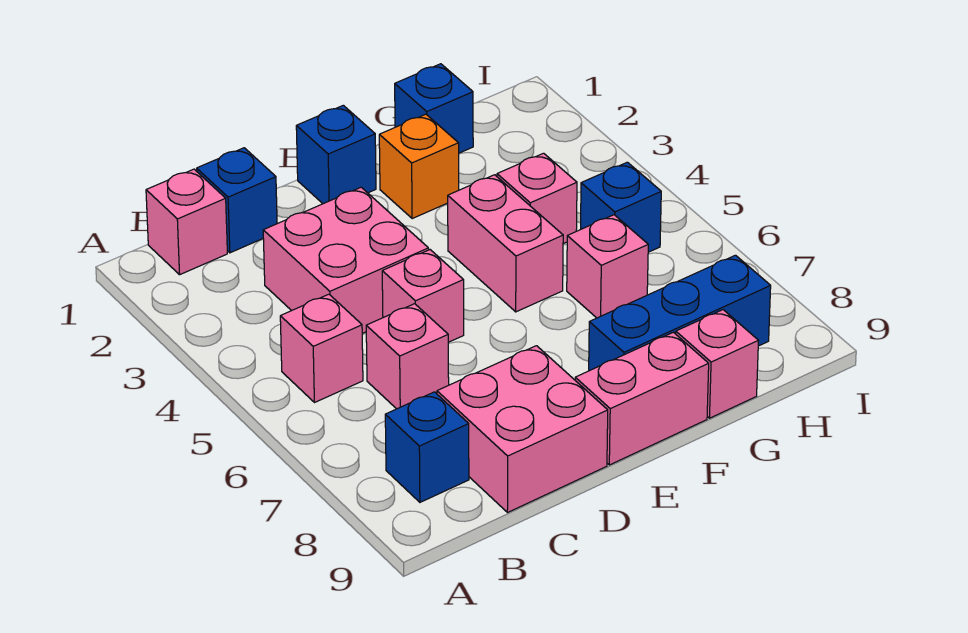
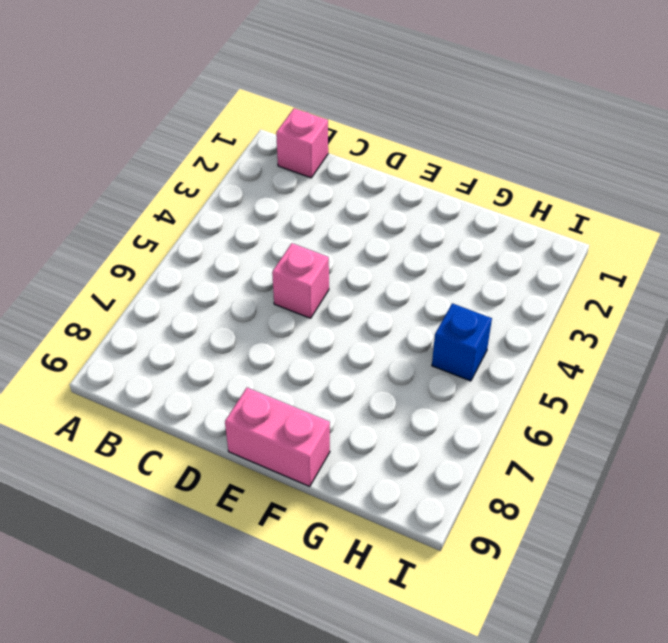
none -> pink brick B5 level 1
none -> blue brick B8 level 1
none -> blue brick C1 level 1

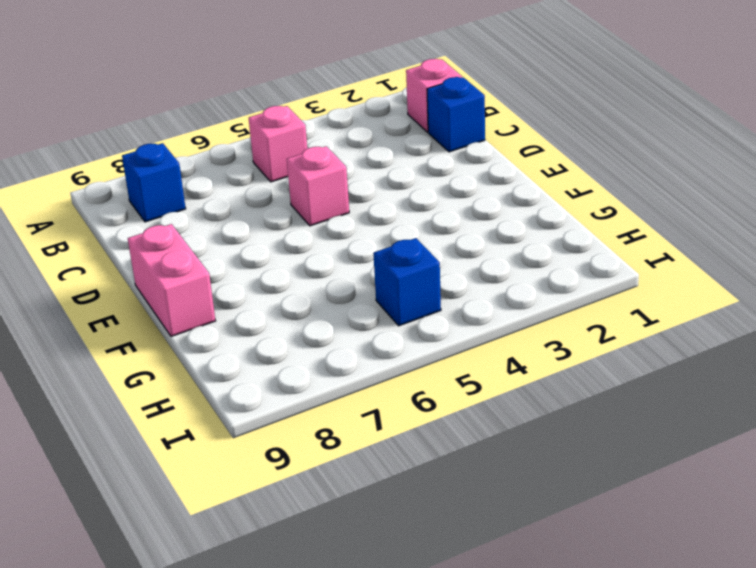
none -> pink brick C3:D4 level 1
none -> pink brick C6 level 1
none -> pink brick C8:D9 level 1

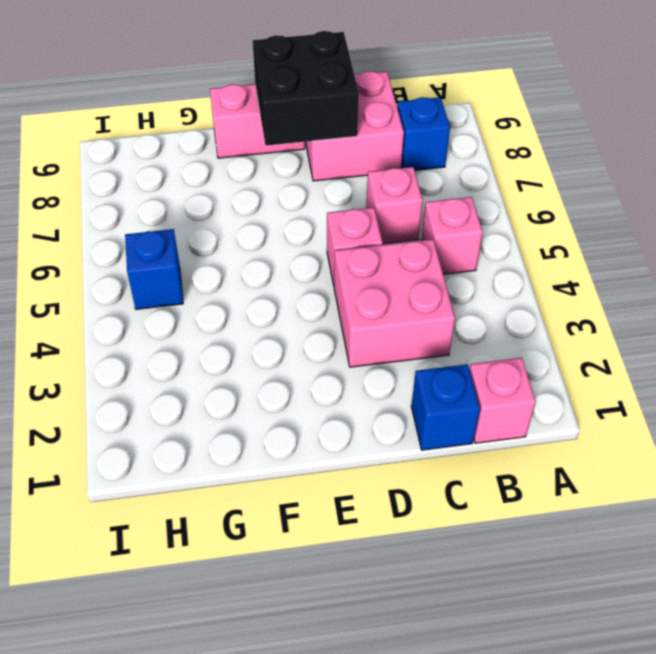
black brick D8:E9 level 2 -> none
none -> blue brick E1 level 1
none -> orange brick F2 level 1
none -> pink brick F4:F5 level 1

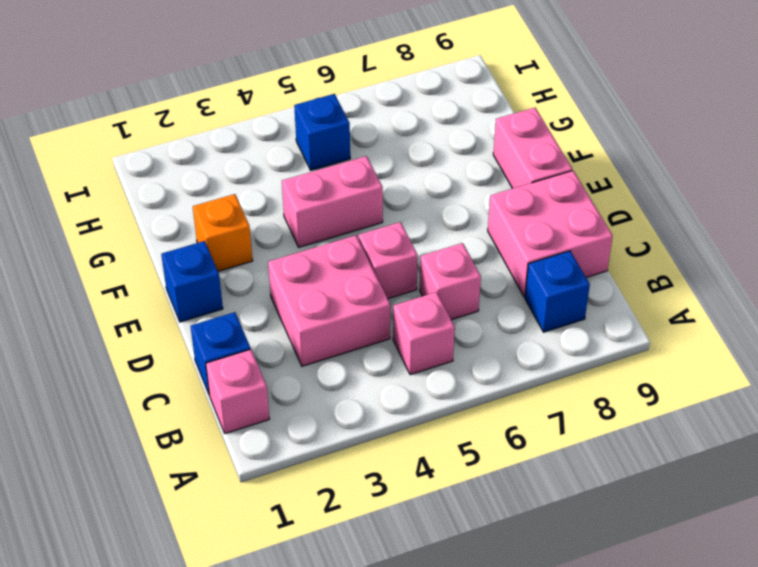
none -> blue brick F8:H8 level 1
none -> blue brick G1 level 1
none -> pink brick G4 level 1

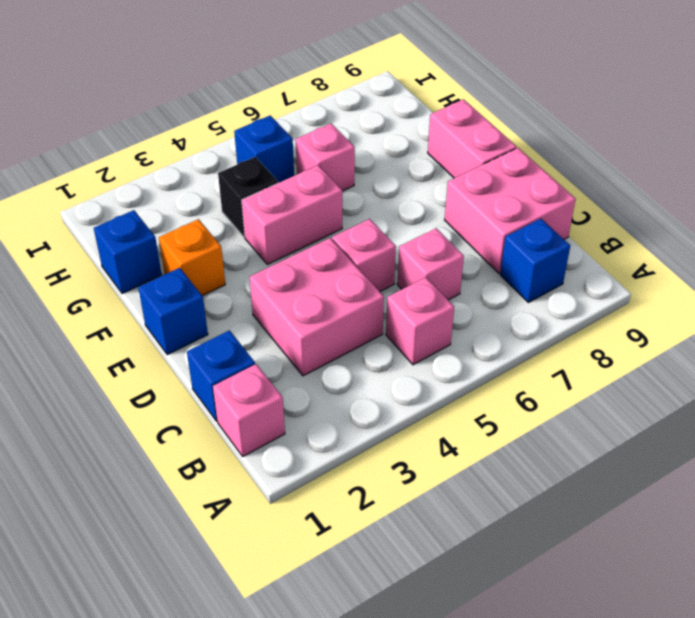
black brick G4 level 1 -> pink brick G4 level 1
none -> blue brick F8:H8 level 1
none -> pink brick G9 level 1

